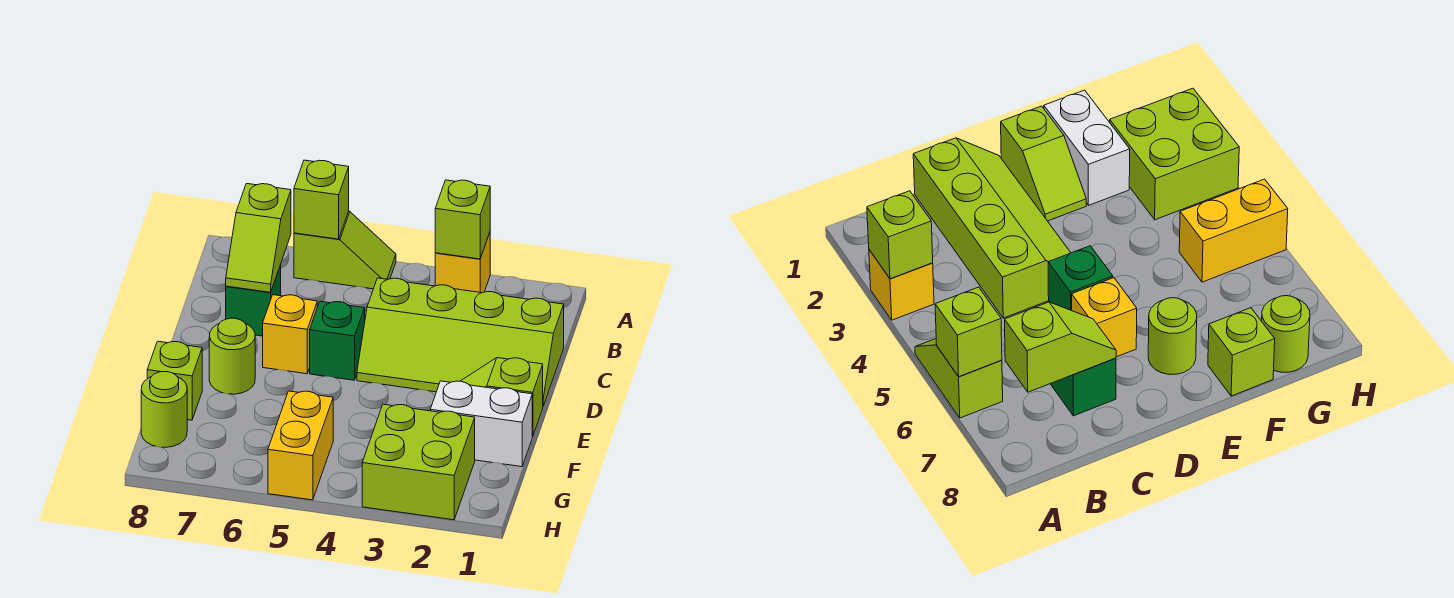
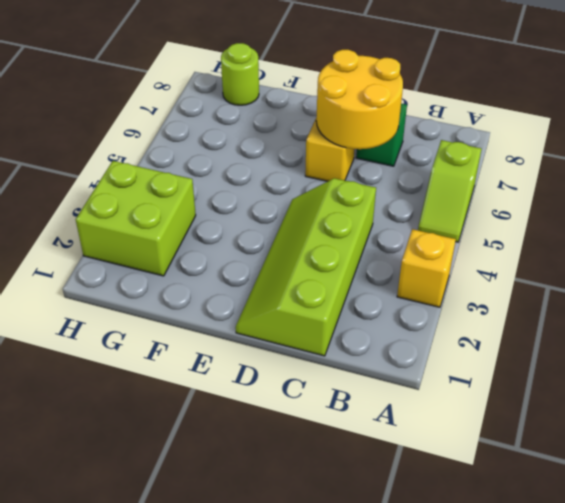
yellow round brick C6:D7 level 2 -> lime slope B7:C7 level 2 top B
none -> green brick D5 level 1
none -> lime slope E1:E2 level 1 top 1
none -> lime round brick E7 level 1

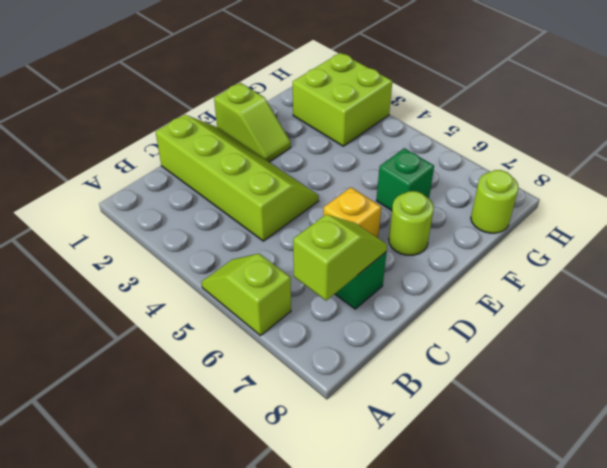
green brick F6 level 1 -> green brick D5 level 1
none -> yellow brick A3 level 1
none -> white brick F1:F2 level 1
none -> lime brick F8 level 1

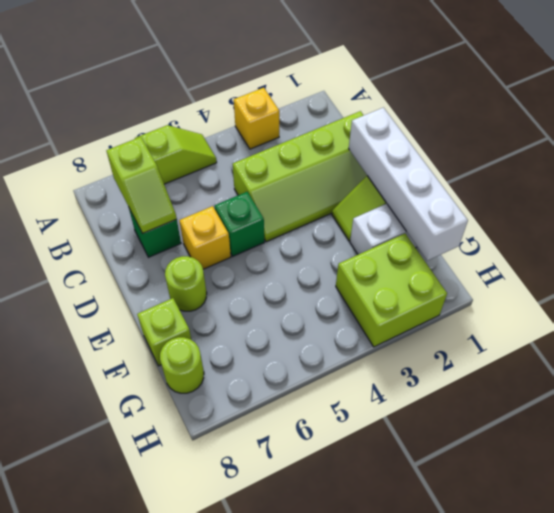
white brick D1:G1 level 2 -> none
none -> yellow brick G5:H5 level 1
none -> lime brick A3 level 2
none -> lime brick A6 level 2

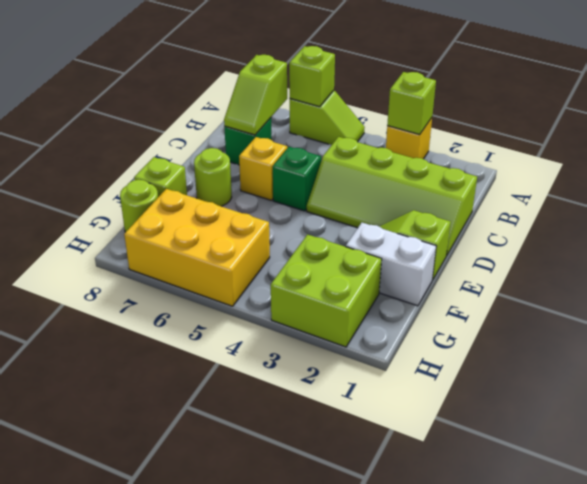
yellow brick G5:H7 level 1 -> yellow brick G5:H5 level 1

